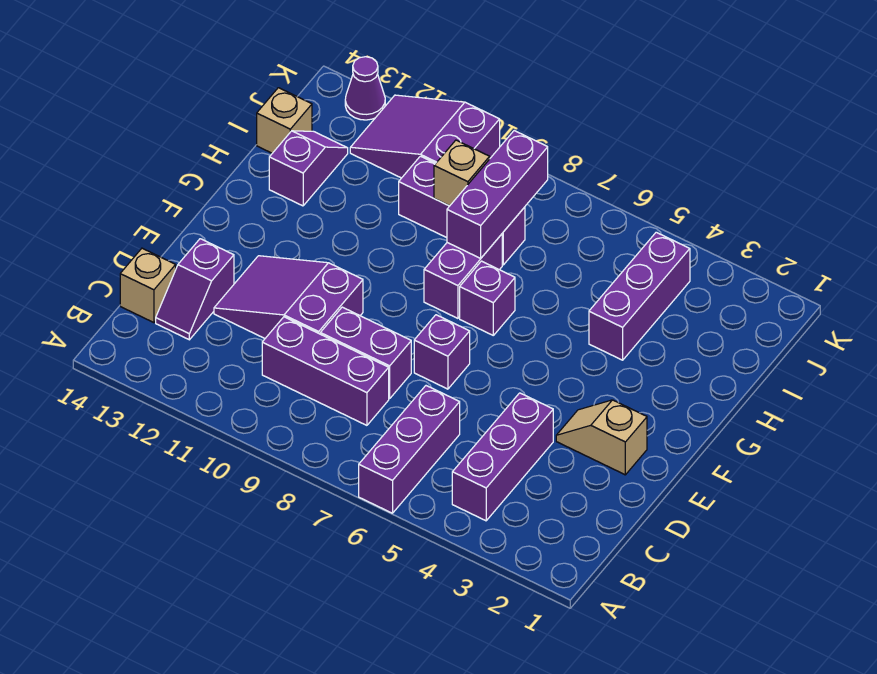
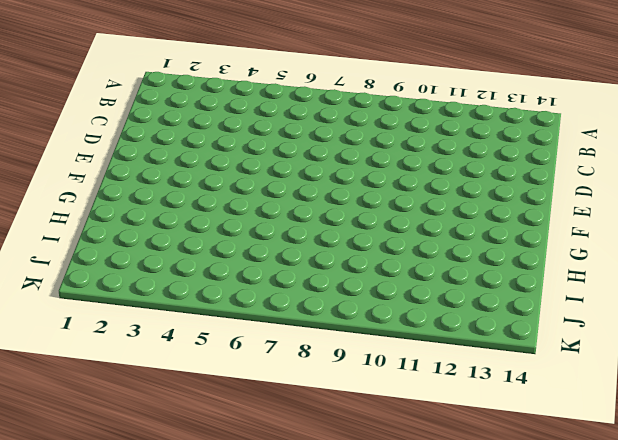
none -> purple brick A6:C6 level 1
none -> purple brick B4:D4 level 1
none -> purple brick C8:C10 level 1

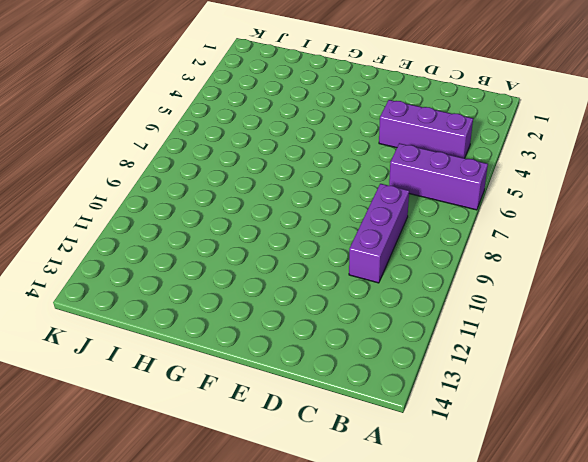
none -> purple slope C13:D13 level 1 top D
none -> tan brick C14 level 1
none -> purple brick D8:D9 level 1

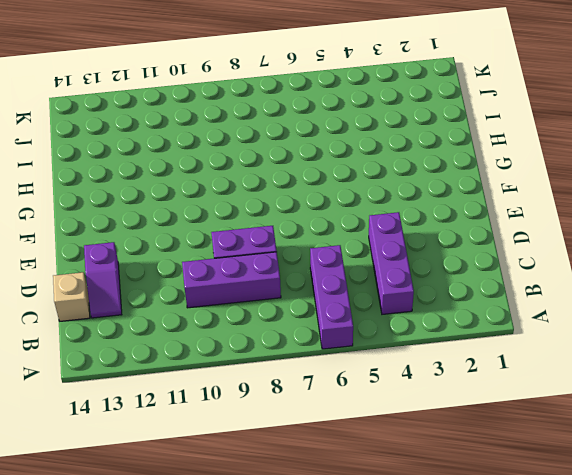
none -> purple slope D10:E12 level 1 top 10
none -> tan slope E2:E3 level 1 top 2
none -> purple brick E7 level 1

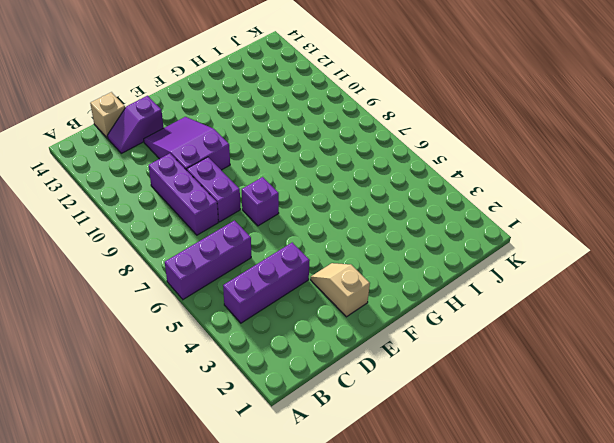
none -> purple brick G7 level 1
none -> purple brick G8:H8 level 1
none -> purple brick H4:J4 level 1

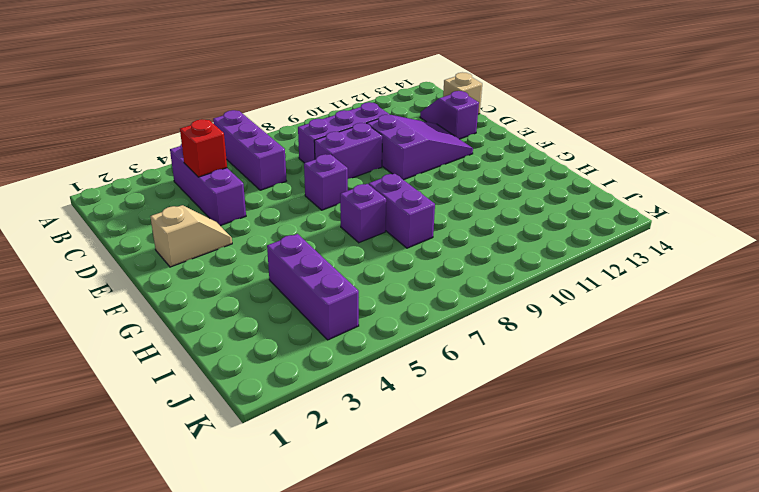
red brick C4 level 2 -> none
none -> purple slope H13:I13 level 1 top H
none -> purple brick I8:I10 level 1
none -> tan brick I14 level 1

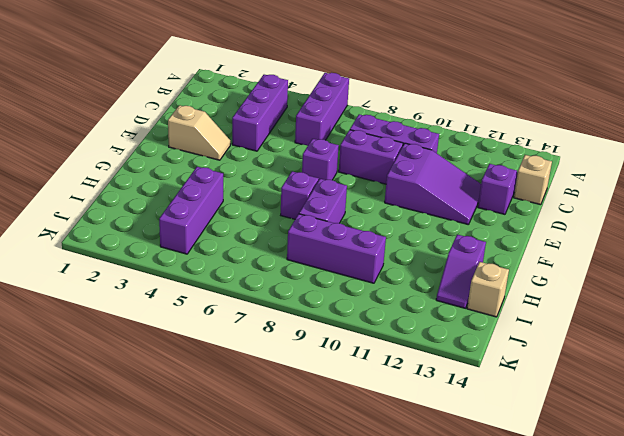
none -> purple slope J10:K12 level 1 top 10
none -> purple cone K13 level 1
none -> purple brick H8:J8 level 2

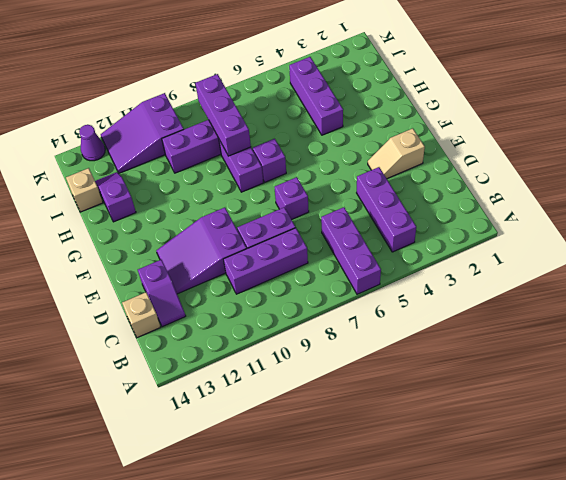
none -> tan brick I9 level 2

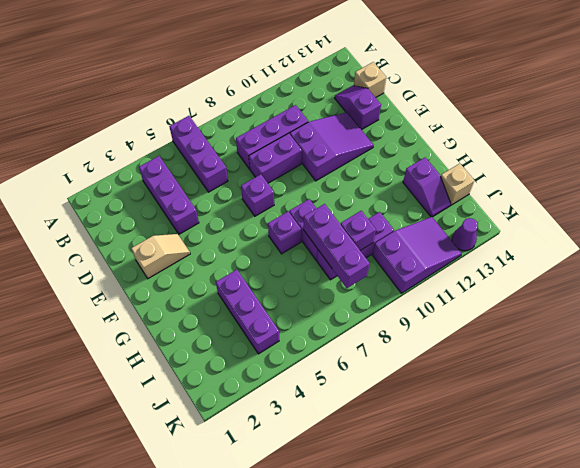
purple brick I9 level 2 -> tan brick I9 level 2

